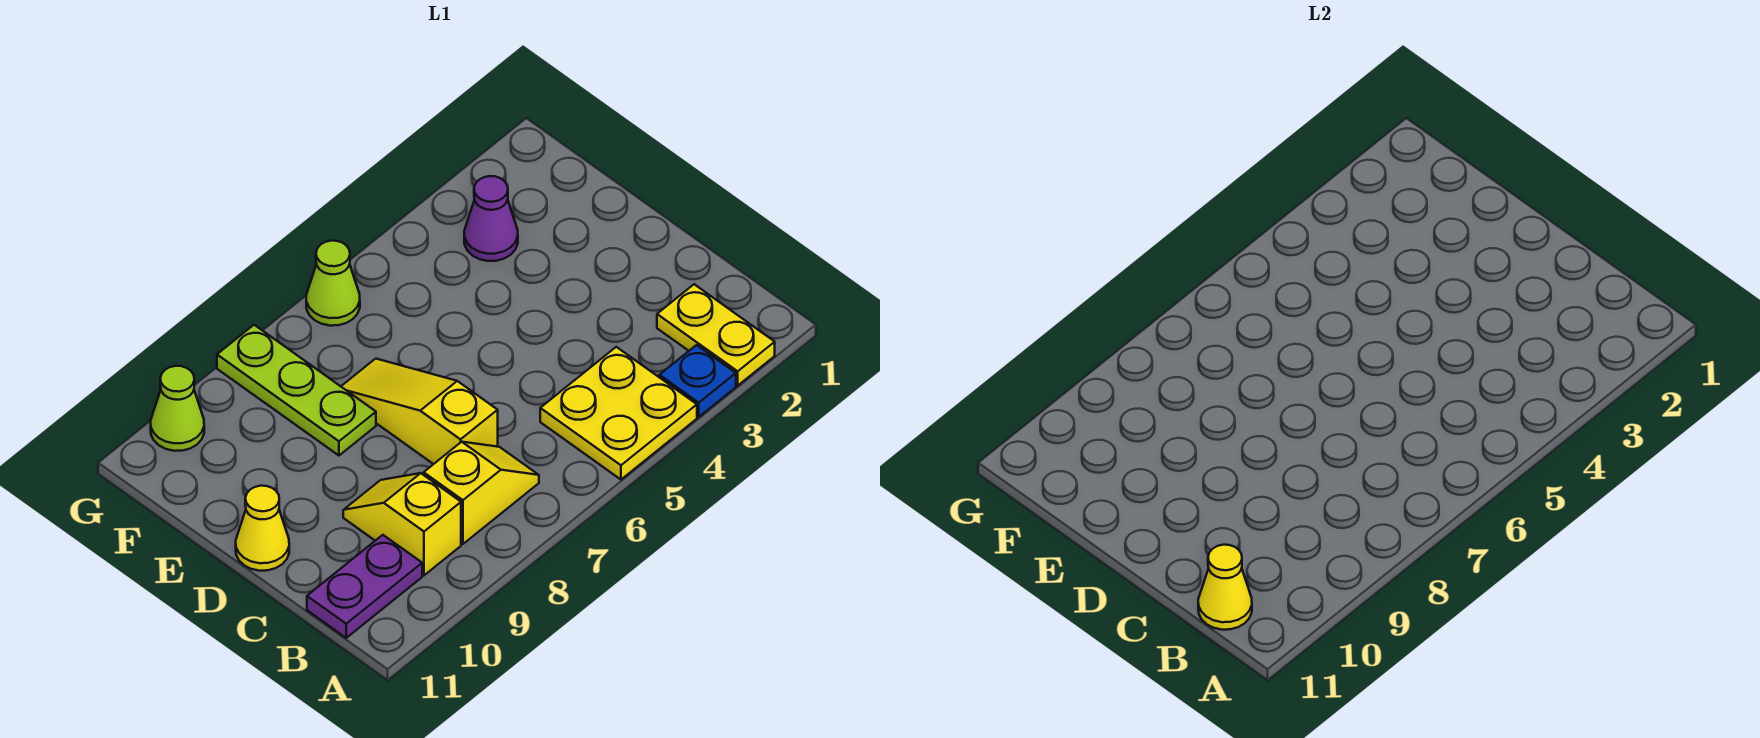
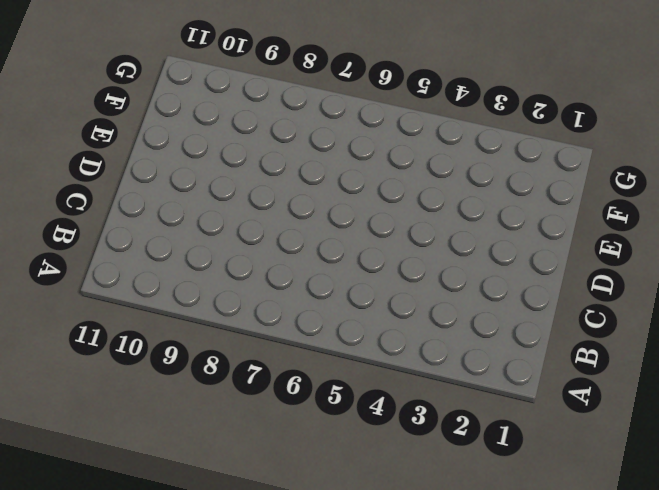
none -> yellow plate A2:B2 level 1
none -> blue plate A3 level 1
none -> yellow plate A4:B5 level 1

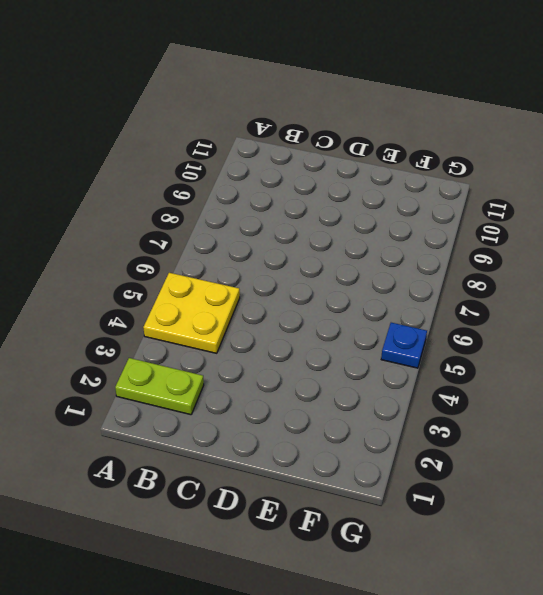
lime plate A2:B2 level 1 -> yellow plate A2:B2 level 1
blue plate G5 level 1 -> blue plate A3 level 1
none -> yellow slope B7:B8 level 1 top 8
none -> yellow slope B9:C9 level 1 top B
none -> purple plate B10:B11 level 1

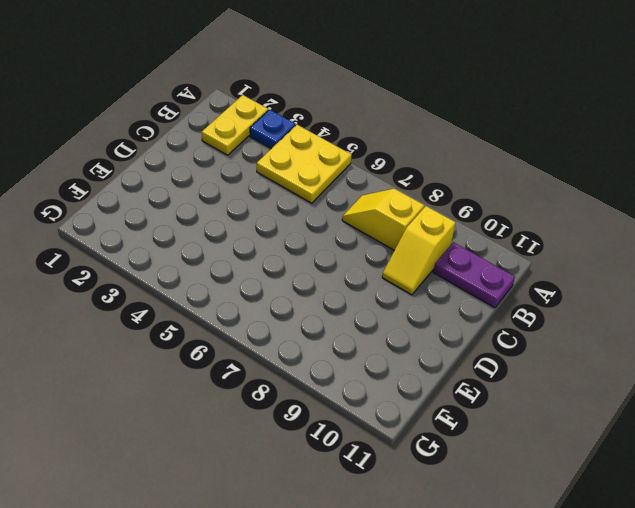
none -> yellow slope C7:E7 level 1 top C
none -> yellow cone D11 level 1
none -> lime plate E8:G8 level 1

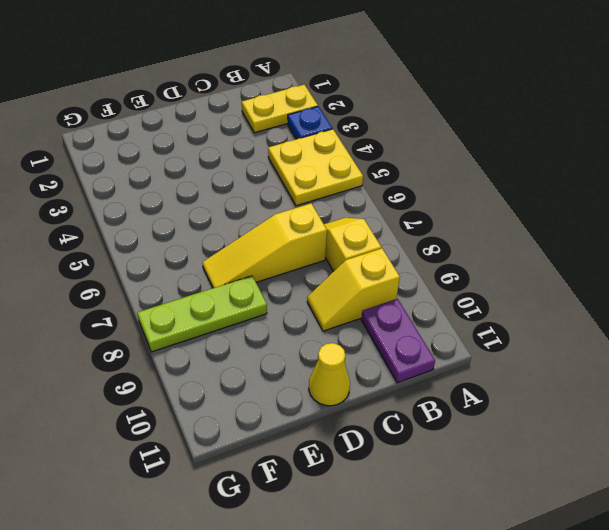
none -> purple cone F3 level 1
none -> lime cone G6 level 1
none -> lime cone G10 level 1

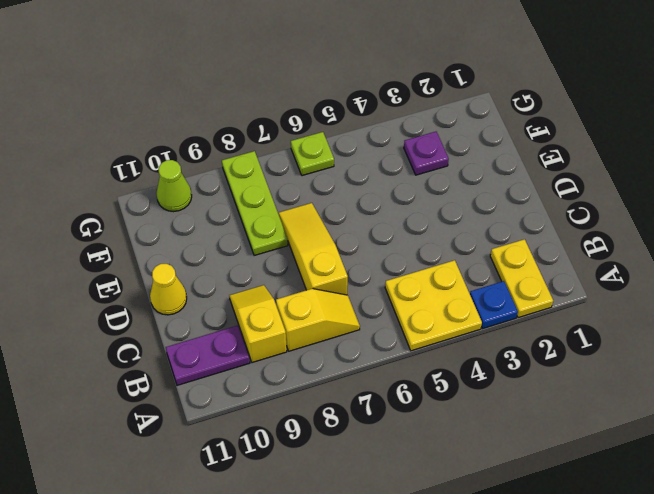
purple plate F3 level 1 -> purple cone F3 level 1
lime plate G6 level 1 -> lime cone G6 level 1
none -> yellow cone B11 level 2

